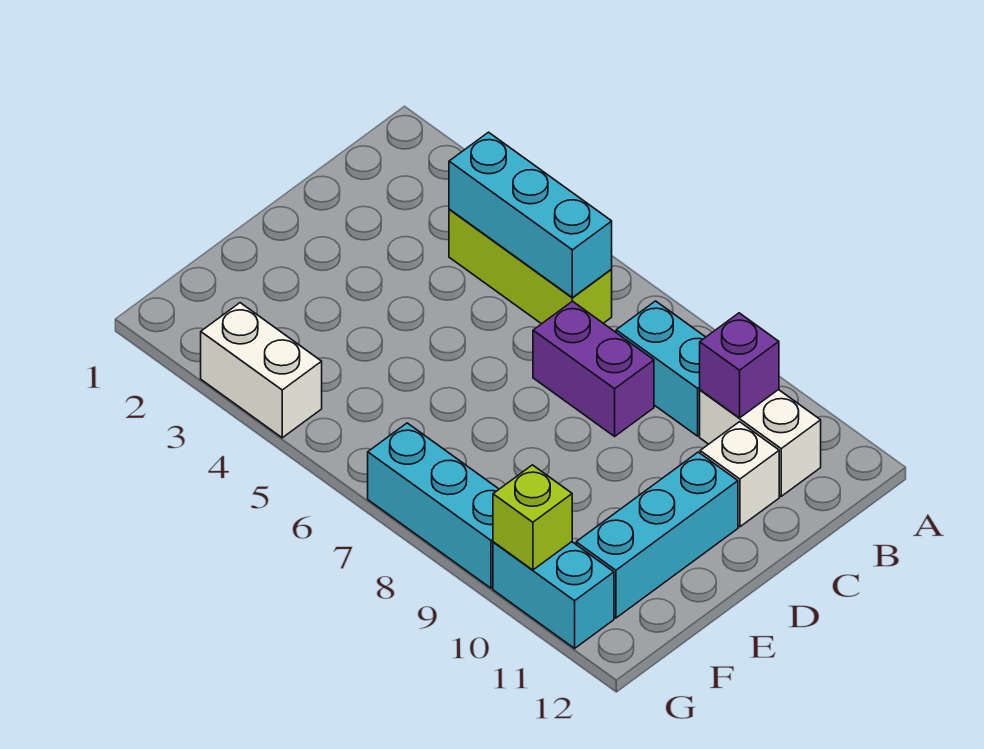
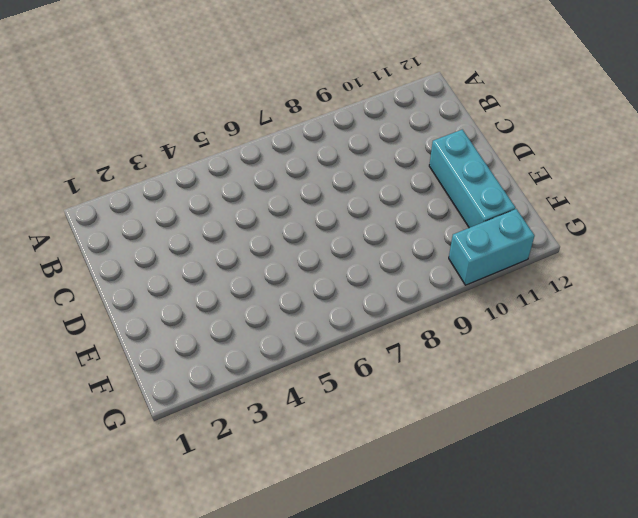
none -> lime brick B4:B6 level 1
none -> cyan brick B8:B9 level 1
none -> white brick B10:B11 level 1

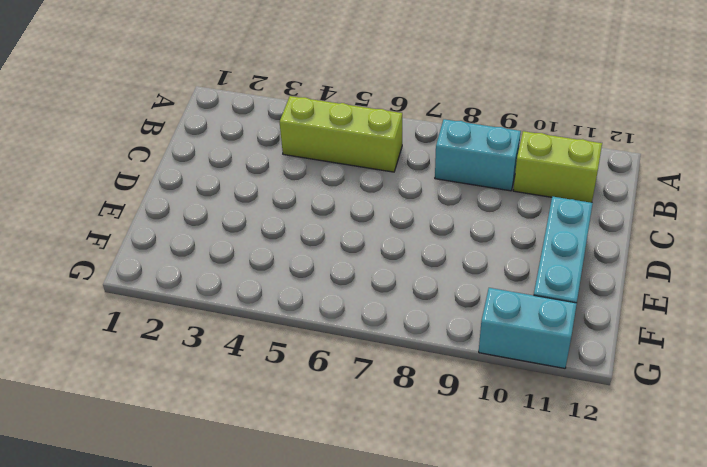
lime brick B10:B11 level 1 -> white brick B10:B11 level 1
none -> purple brick C7:C8 level 1
none -> white brick C11 level 1
none -> white brick G3:G4 level 1

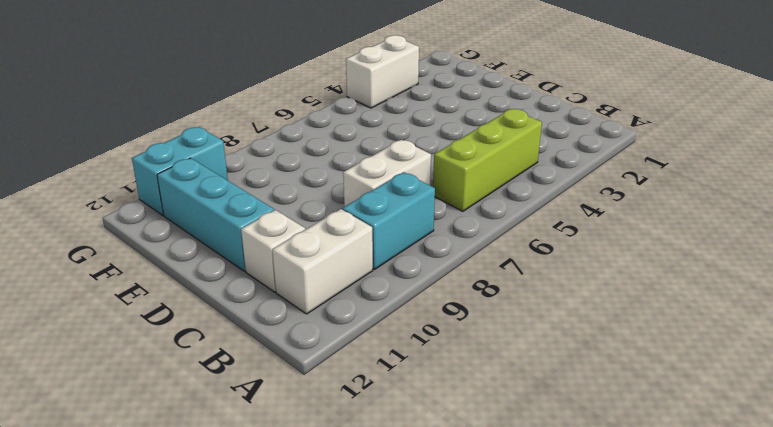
white brick C7:C8 level 1 -> purple brick C7:C8 level 1
none -> cyan brick G7:G9 level 1
none -> cyan brick B4:B6 level 2
none -> purple brick B10 level 2

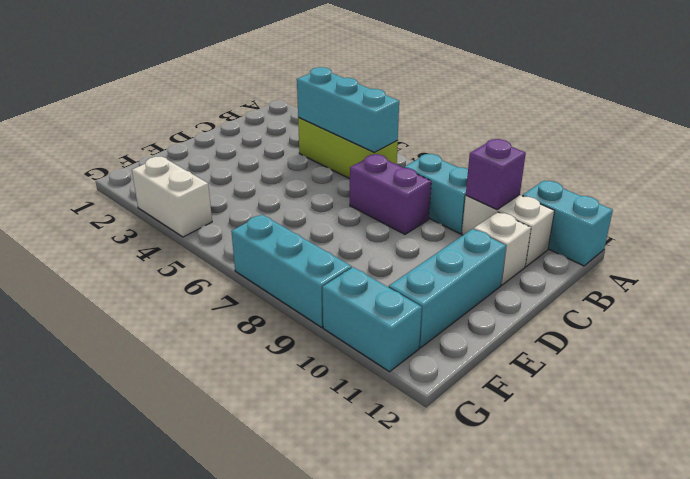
cyan brick A11:A12 level 1 -> none
none -> lime brick G10 level 2

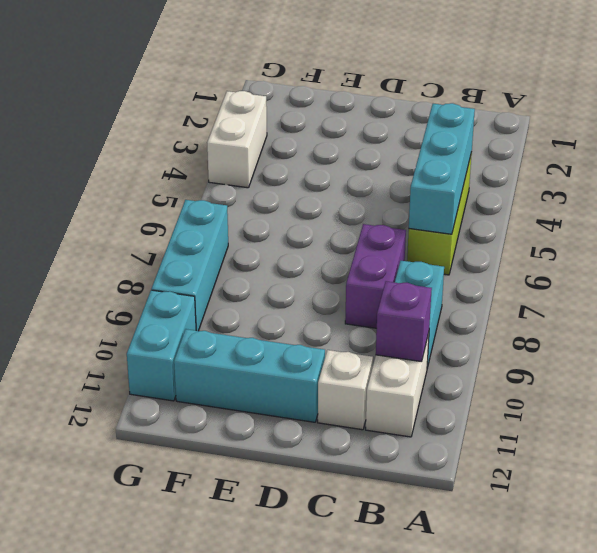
none -> lime brick G10 level 2

